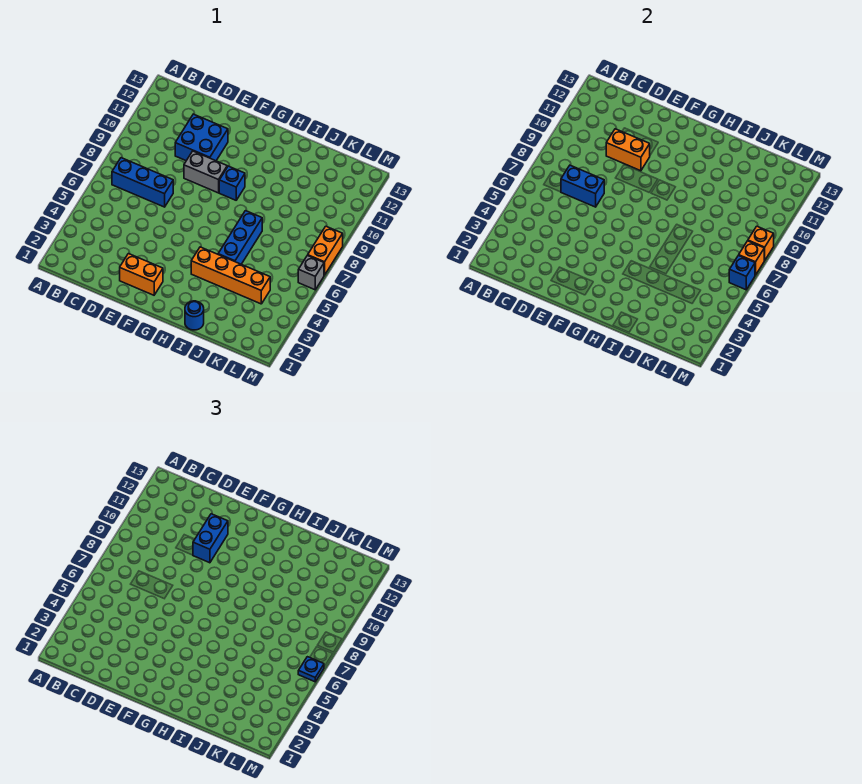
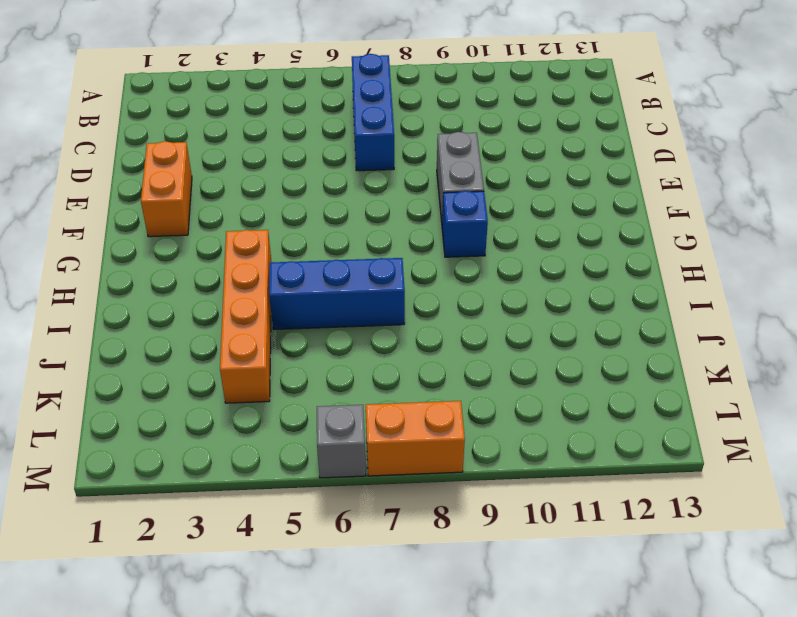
none -> blue brick D10:E11 level 1
none -> blue round brick I1 level 1
none -> blue brick C7:D7 level 2

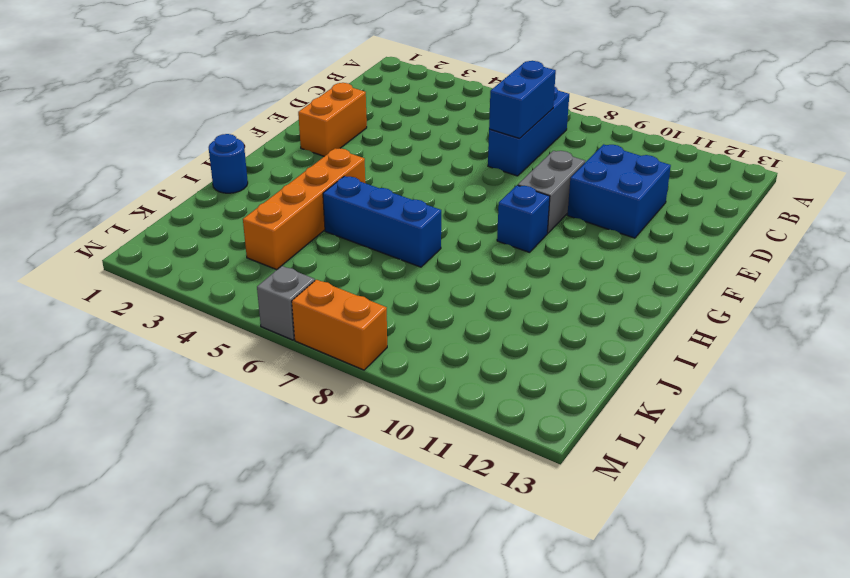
none -> orange brick D10:E10 level 2
none -> blue brick M6 level 2
none -> orange brick M7 level 2

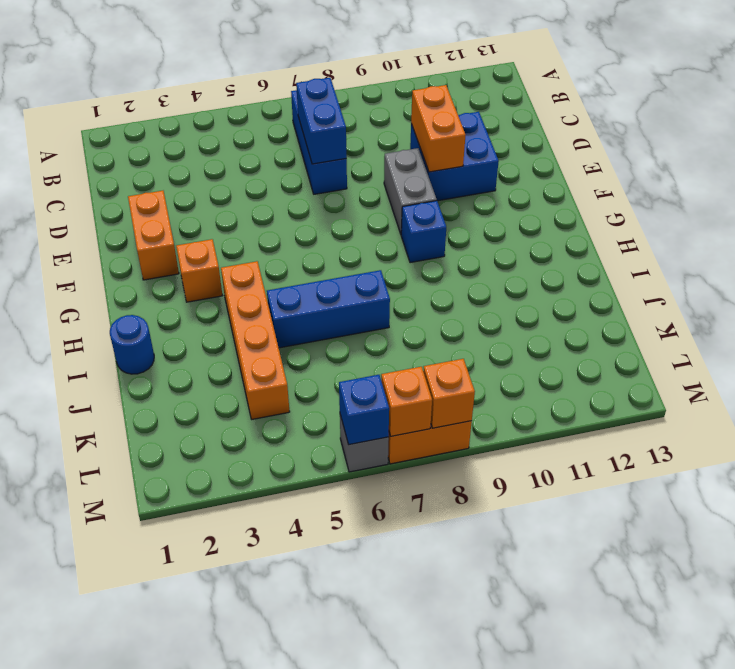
orange brick G3 level 1 -> none
none -> blue brick E10:E11 level 3
none -> blue plate M6 level 3

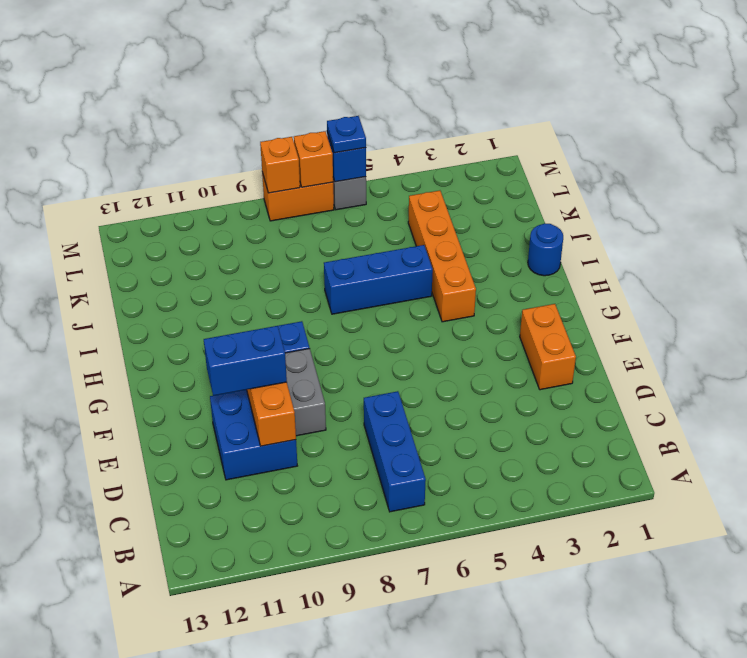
none -> blue brick C7:D7 level 2

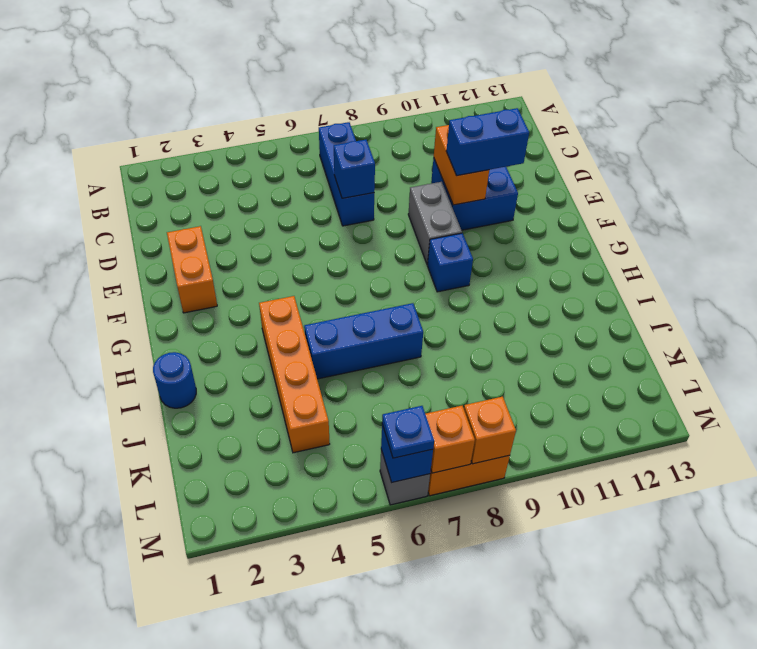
blue brick D7 level 2 -> blue brick C7:D7 level 2

